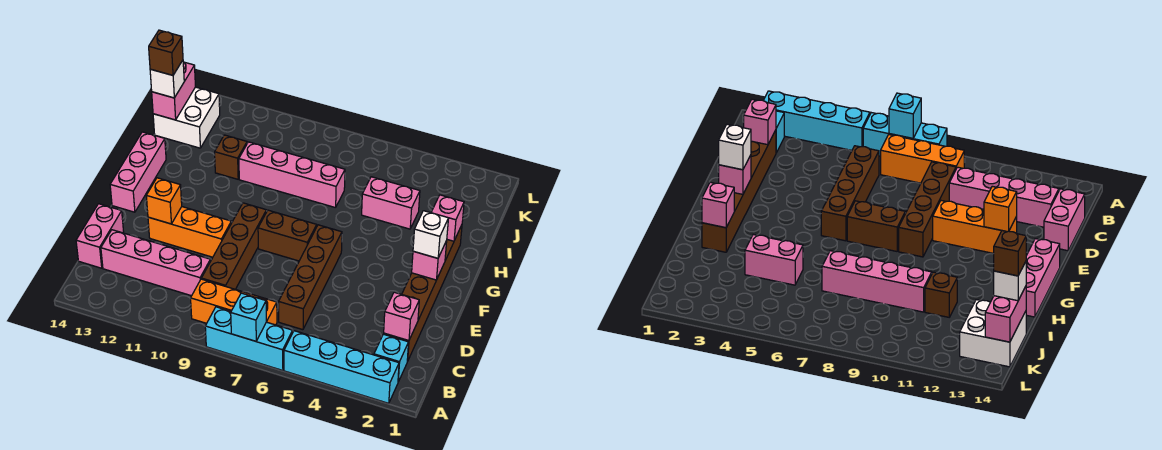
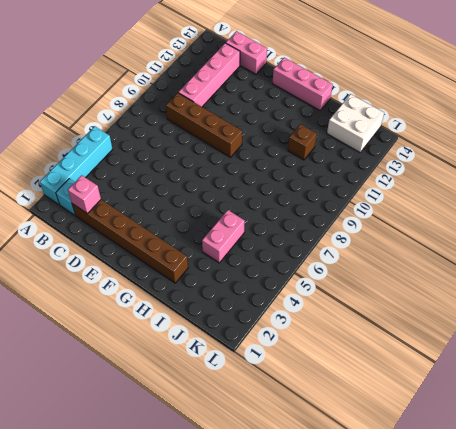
none -> cyan brick A6:A8 level 1
none -> orange brick B7:B9 level 1
none -> brown brick C6:F6 level 1

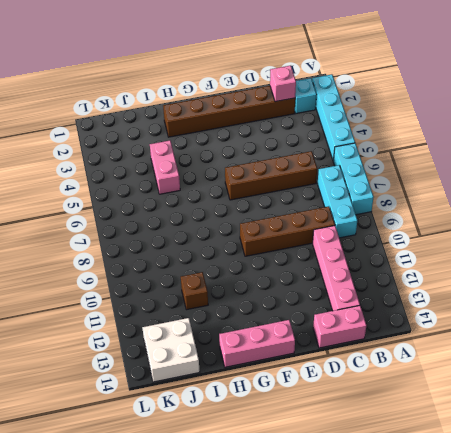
cyan brick B7:B9 level 1 -> orange brick B7:B9 level 1
none -> orange brick E10:E12 level 1
none -> brown brick F7:F8 level 1
none -> pink brick I7:I10 level 1

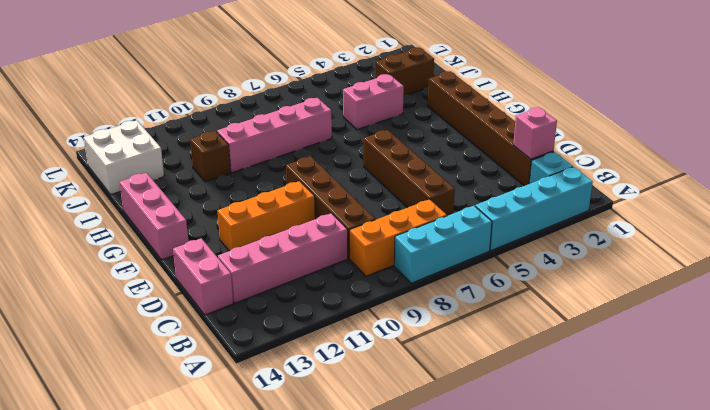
brown brick J2:J3 level 1 -> brown brick F7:F8 level 1
none -> cyan brick A7 level 2
none -> orange brick E12 level 2
none -> pink brick F2 level 2

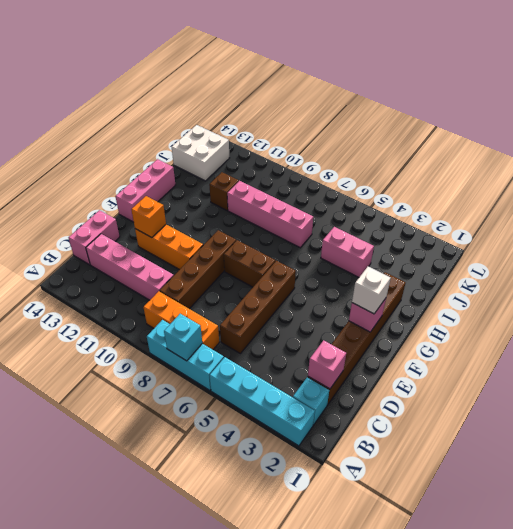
none -> pink brick H2 level 2
none -> pink brick J14:K14 level 2
none -> white brick J14 level 3

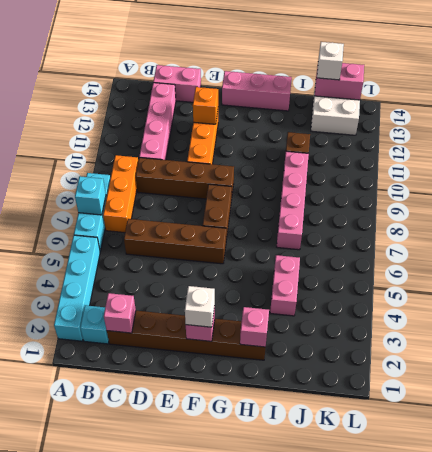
none -> brown brick J14 level 4

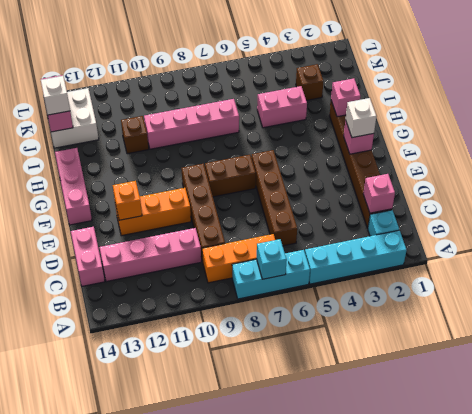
brown brick J3 level 1 -> brown brick J14 level 4

